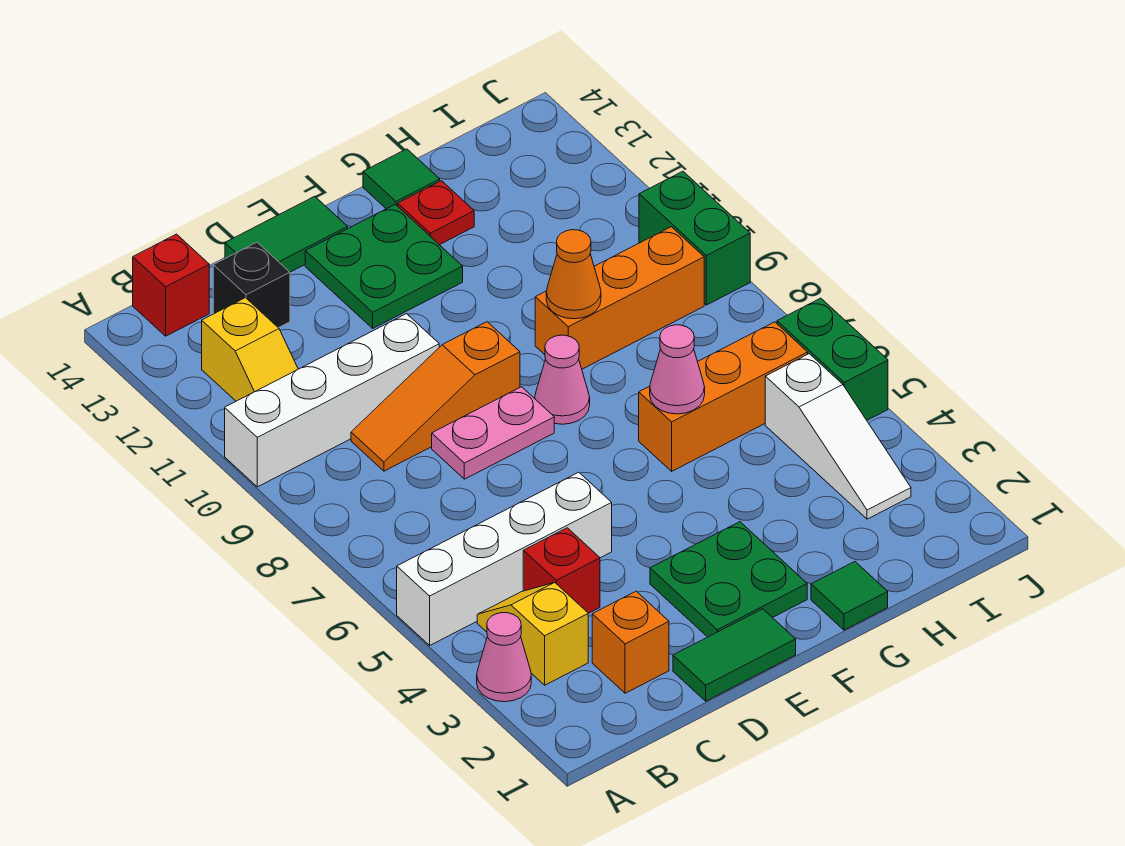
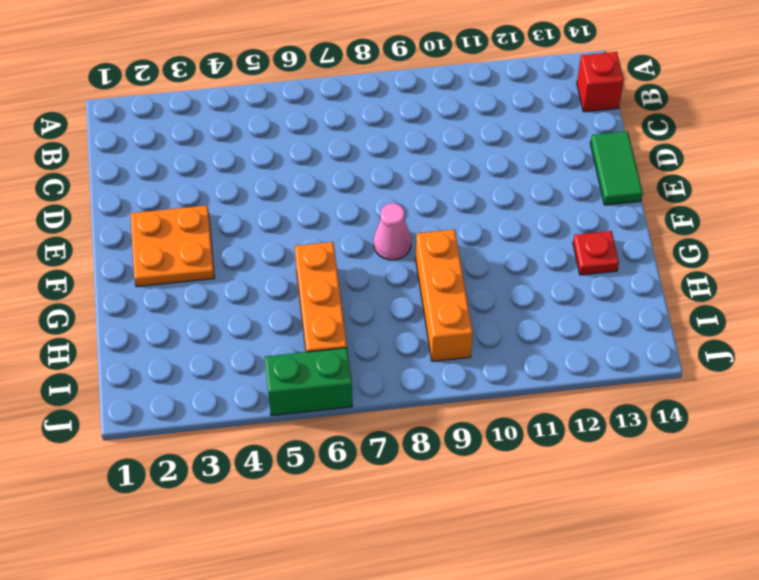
orange plate E2:F3 level 1 -> green plate E2:F3 level 1
none -> pink cone A3 level 1
none -> white brick A5:D5 level 1
none -> white brick A10:D10 level 1

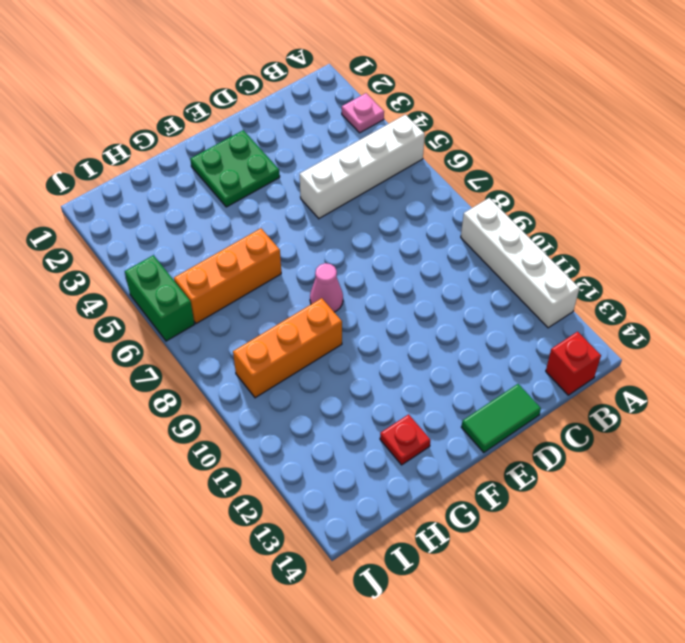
pink plate A3 level 1 -> pink cone A3 level 1
white brick A9:A12 level 1 -> white brick A10:D10 level 1
none -> yellow slope B3:B4 level 1 top 3
none -> yellow slope B11:B12 level 1 top 12
none -> orange brick C2 level 1

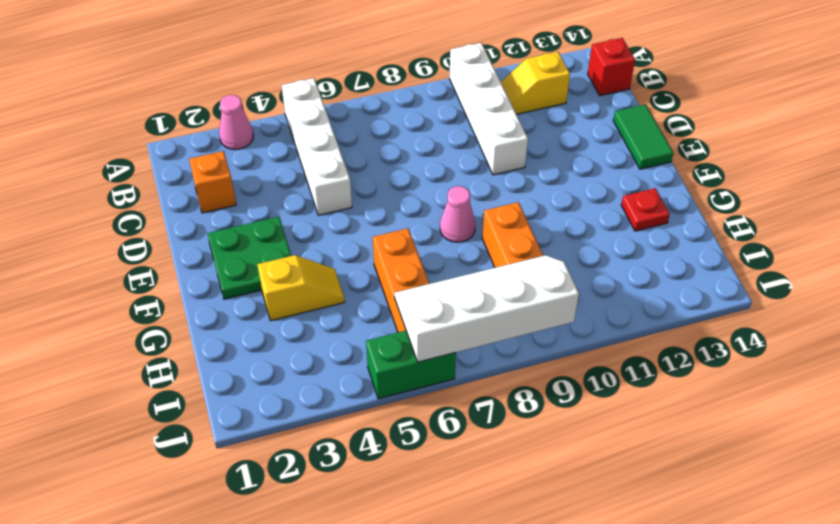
yellow slope G3:G4 level 1 top 3 -> yellow slope B3:B4 level 1 top 3
white slope I6:J9 level 2 top J -> none
none -> red brick C4 level 1
none -> orange slope C9:E9 level 1 top E
none -> black brick C13 level 1

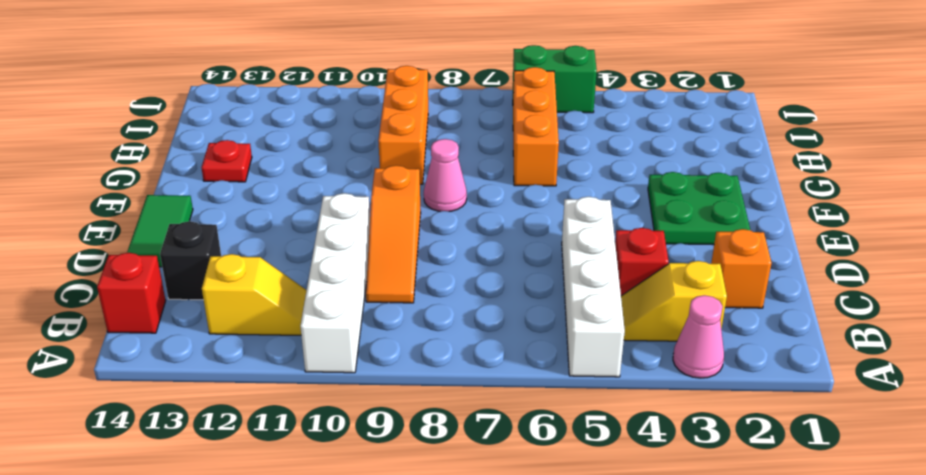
none -> green tile D1:E1 level 1
none -> pink plate D8:E8 level 1
none -> green plate E12:F13 level 1

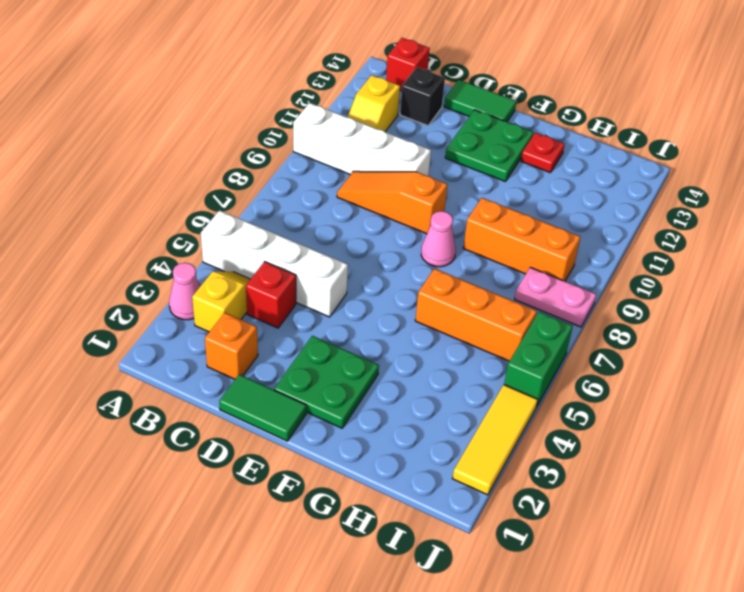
pink plate I8:J8 level 1 -> pink plate D8:E8 level 1
yellow tile J2:J4 level 1 -> none
none -> green tile G1 level 1
none -> green tile G14 level 1
none -> white slope I3:I5 level 1 top 5

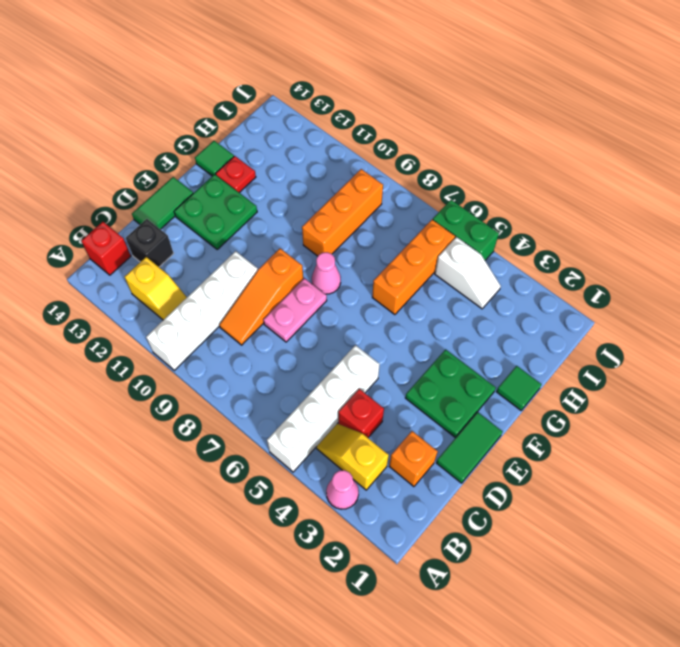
white slope I4:I5 level 1 top 5 -> white slope I3:I5 level 1 top 5
none -> green brick J9:J10 level 1
none -> pink cone G6 level 2
none -> orange cone G9 level 2

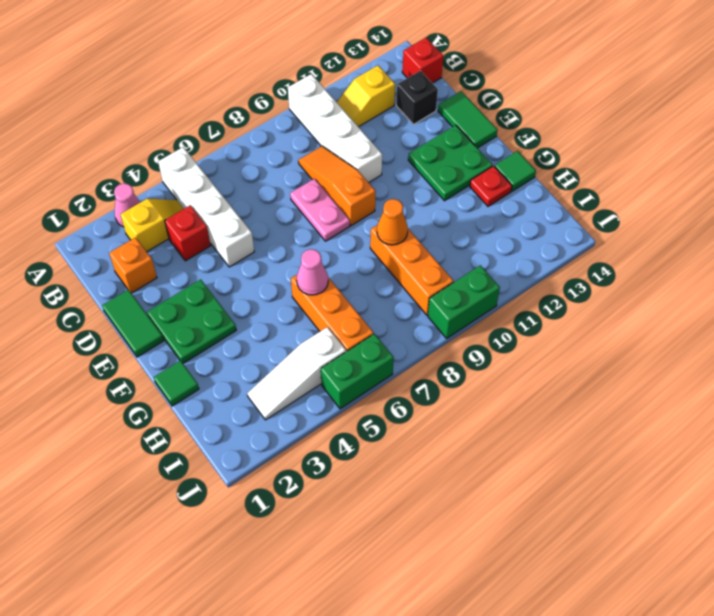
none -> pink cone F8 level 1

